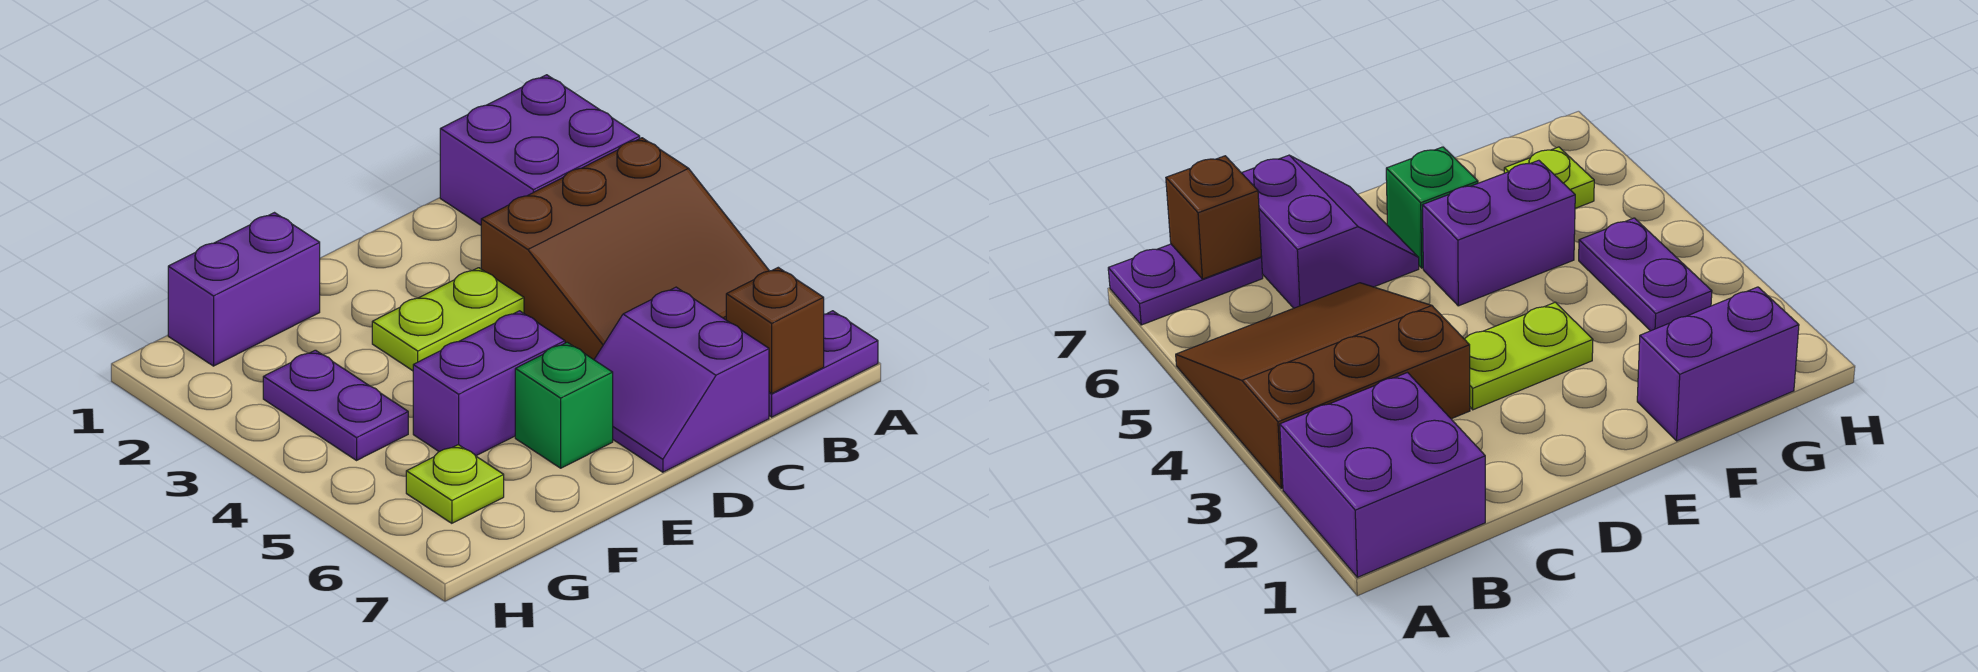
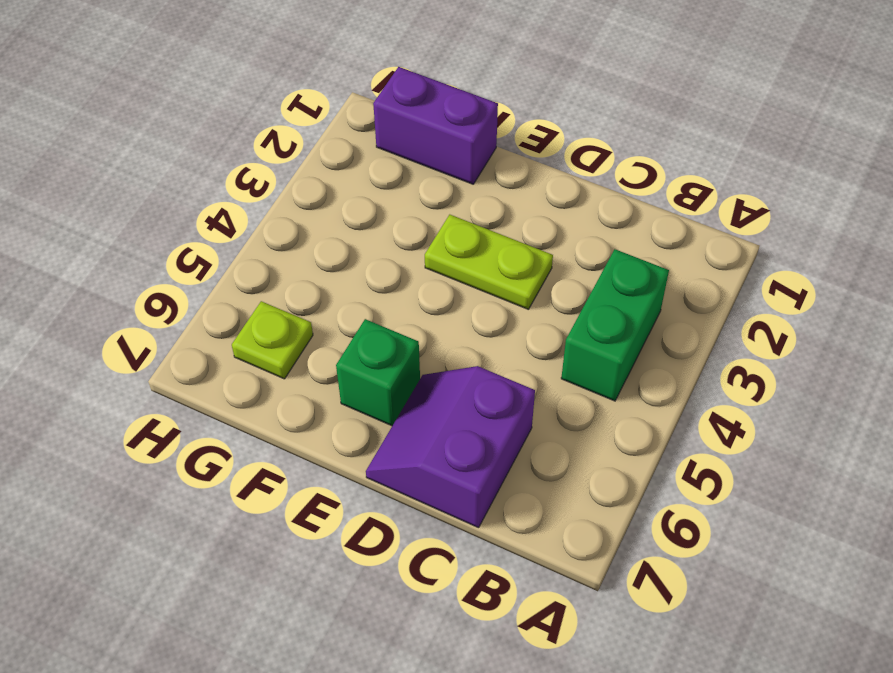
green brick B3:B4 level 1 -> brown slope A3:C5 level 1 top 3
none -> purple brick A1:B2 level 1
none -> purple plate A7:B7 level 1

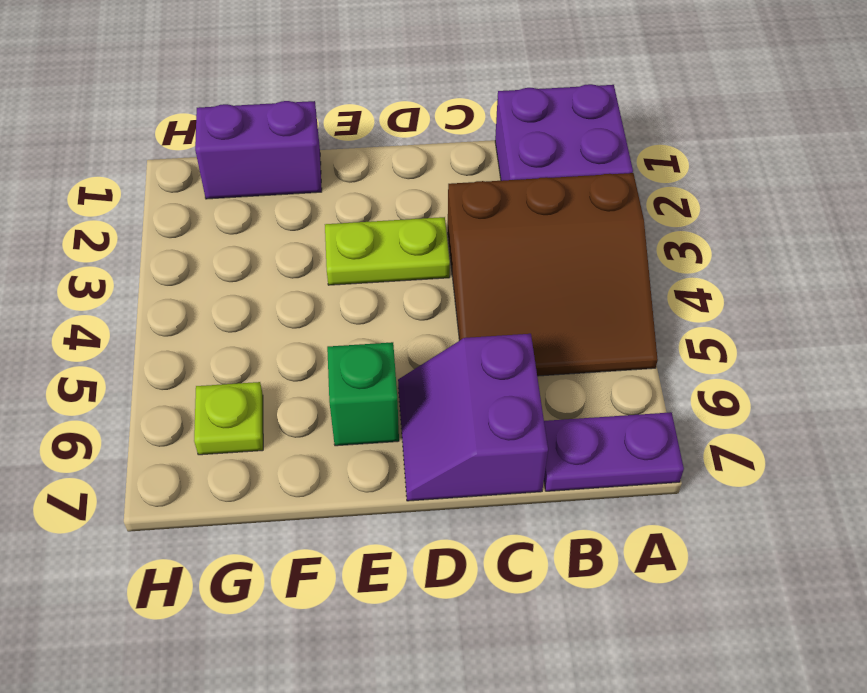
none -> purple brick E5:F5 level 1
none -> purple plate G3:G4 level 1

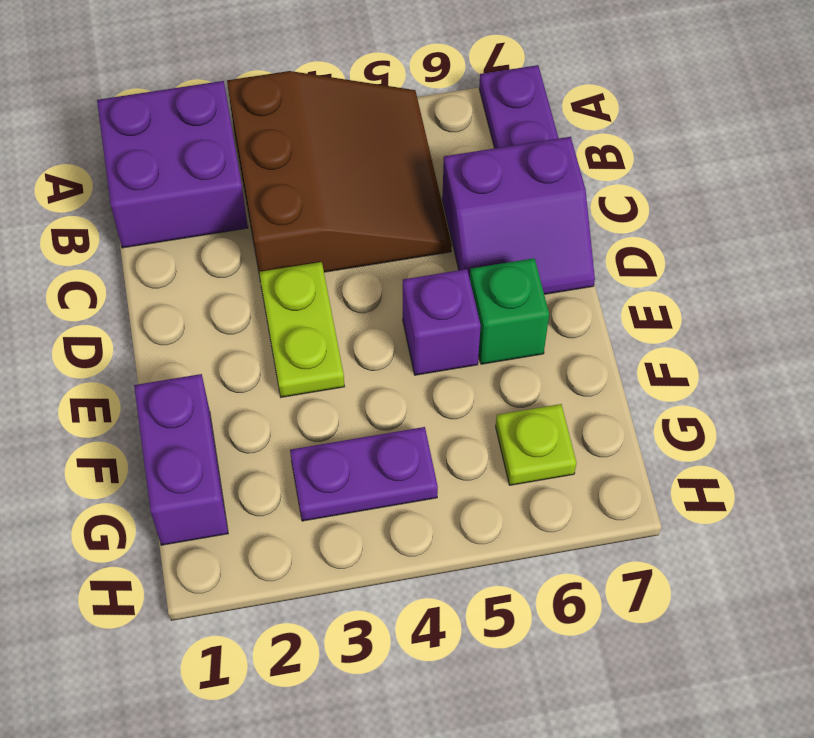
purple brick E5 level 1 -> purple brick E5:F5 level 1
none -> brown brick B7 level 2

